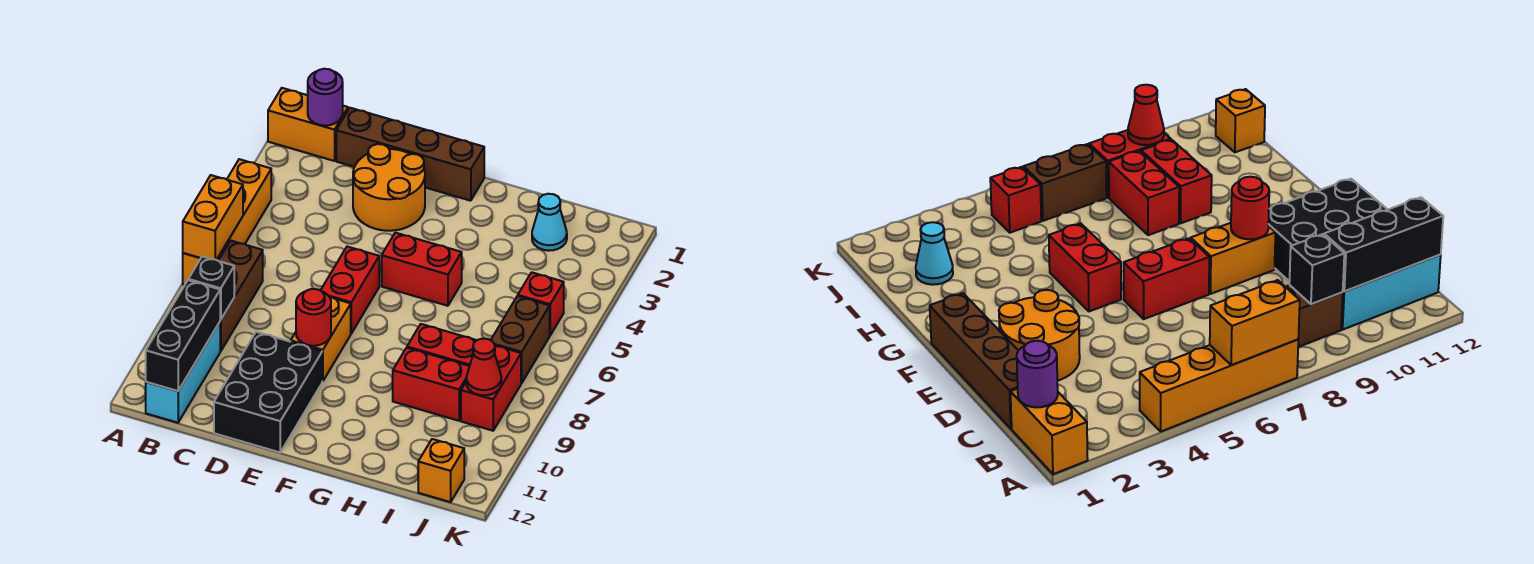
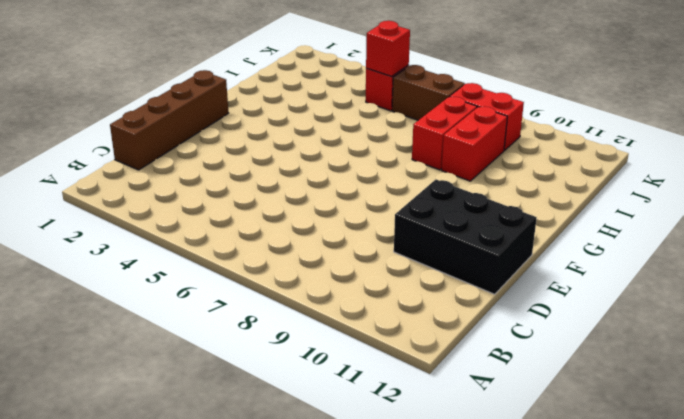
red brick J5 level 2 -> none
none -> orange brick A1:B1 level 1
none -> orange brick A4:A7 level 1
none -> brown brick B7:B9 level 1

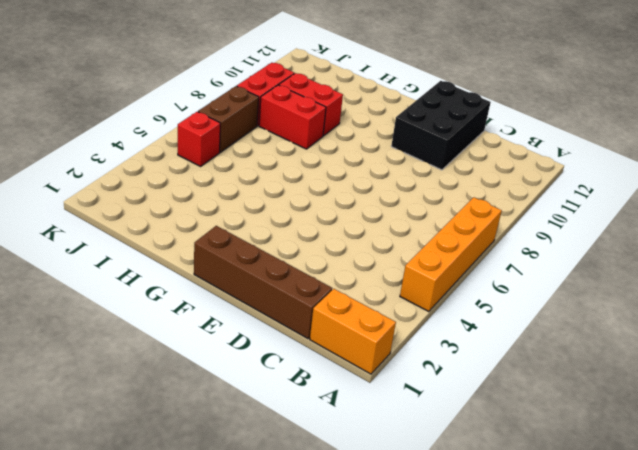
none -> brown brick B7:B9 level 1
none -> cyan brick B10:B12 level 1
none -> orange round brick D2:E3 level 1

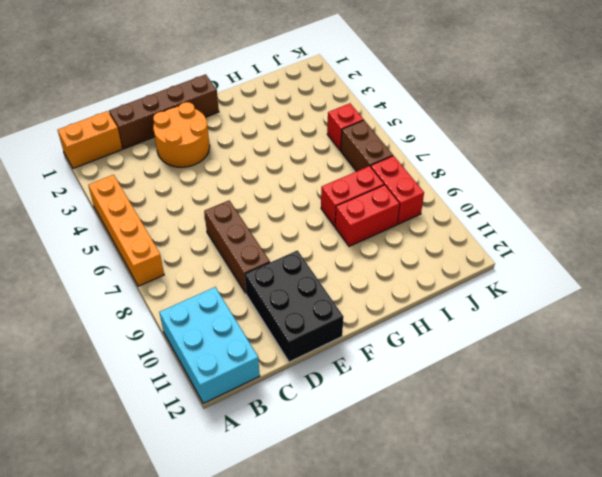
cyan brick A10:B12 level 1 -> cyan brick B10:B12 level 1
brown brick D7:D9 level 1 -> brown brick B7:B9 level 1
none -> red brick E6:E7 level 1
none -> orange brick E8:E9 level 1
none -> red brick F5:G5 level 1

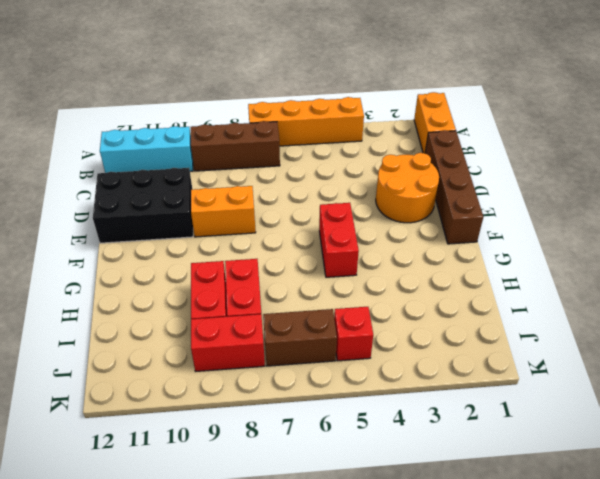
none -> red brick E6:E7 level 1
none -> cyan cone I2 level 1
none -> orange brick J12 level 1

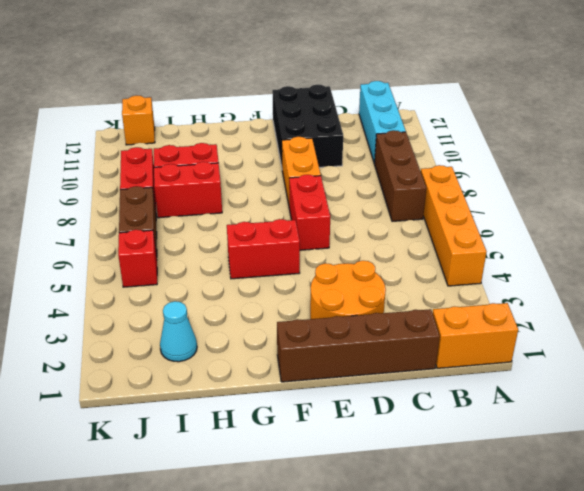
none -> orange brick A6:A7 level 2
none -> purple round brick B1 level 2
none -> black brick B9 level 2

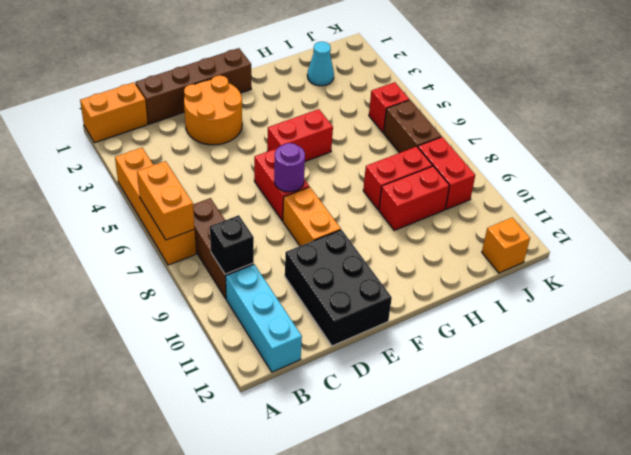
purple round brick E7 level 2 -> purple round brick B1 level 2
none -> black brick B10:B12 level 2
none -> red round brick E9 level 2
none -> red cone J9 level 2

